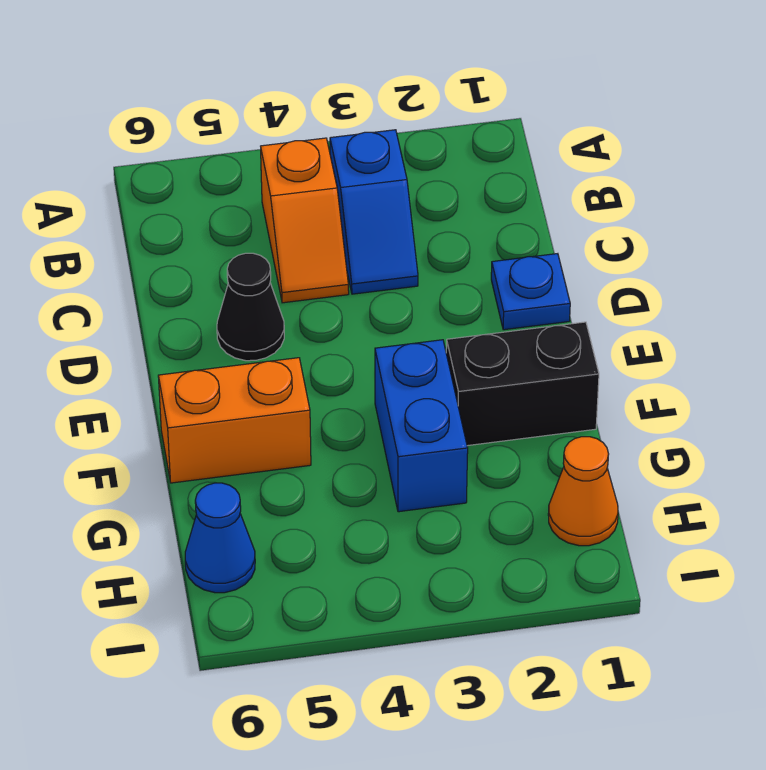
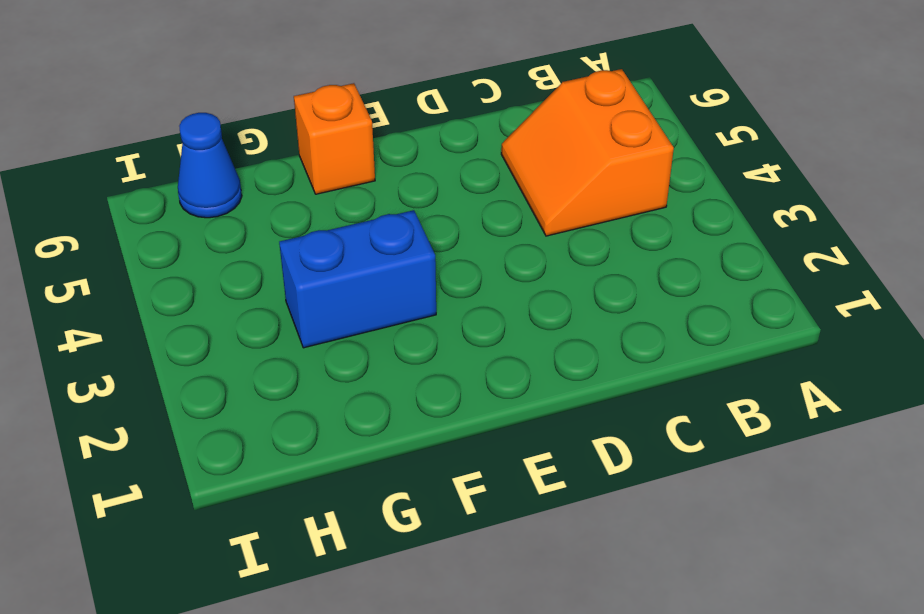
orange slope B4:C5 level 1 top B -> orange slope B4:C4 level 1 top B
orange brick F6 level 1 -> orange brick F5:F6 level 1
none -> blue slope B3:C3 level 1 top B
none -> blue plate D1 level 1

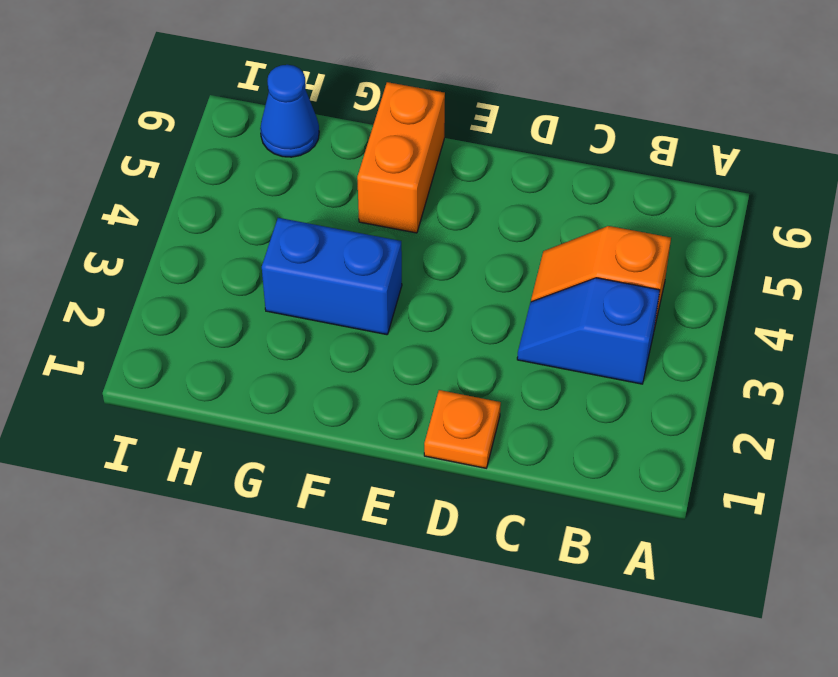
orange plate D1 level 1 -> blue plate D1 level 1
none -> black cone D5 level 1
none -> black brick F1:F2 level 1

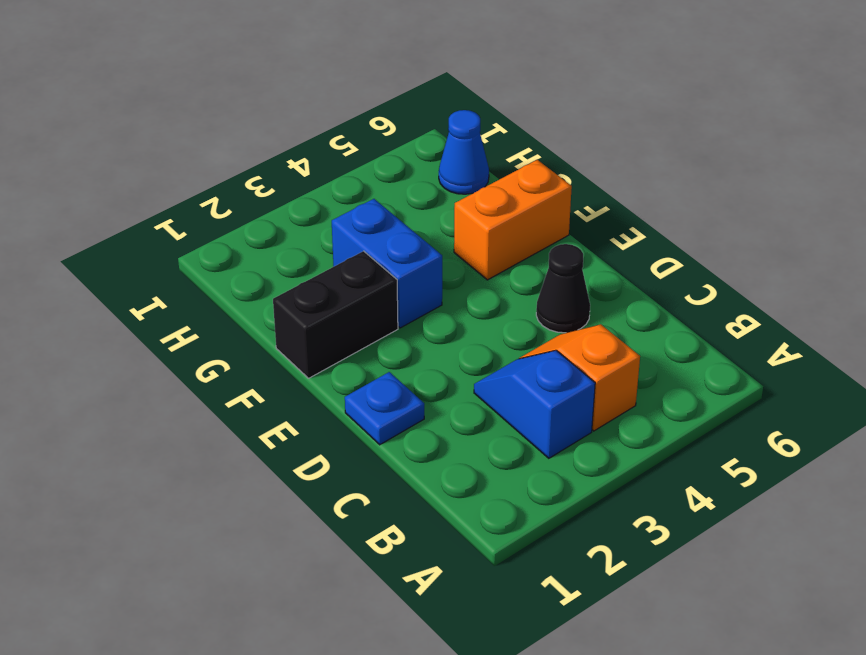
none -> orange cone H1 level 1

